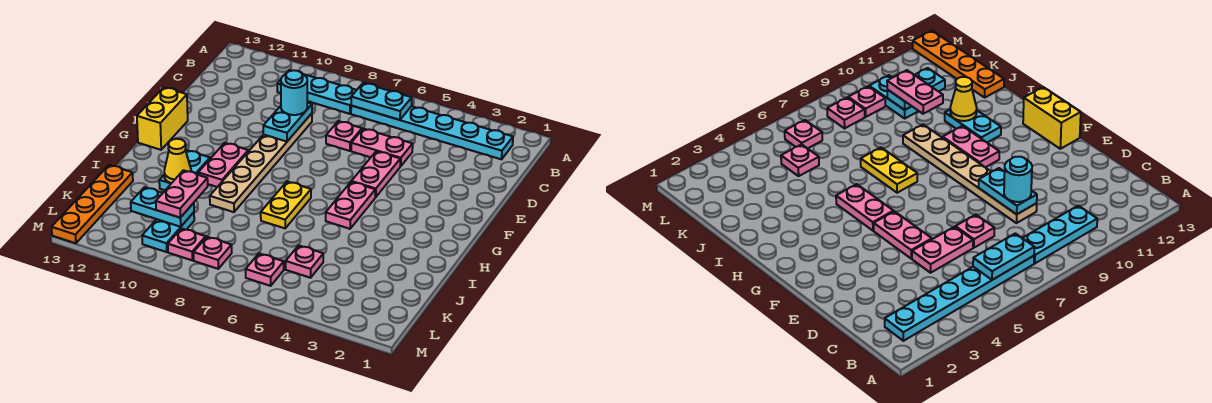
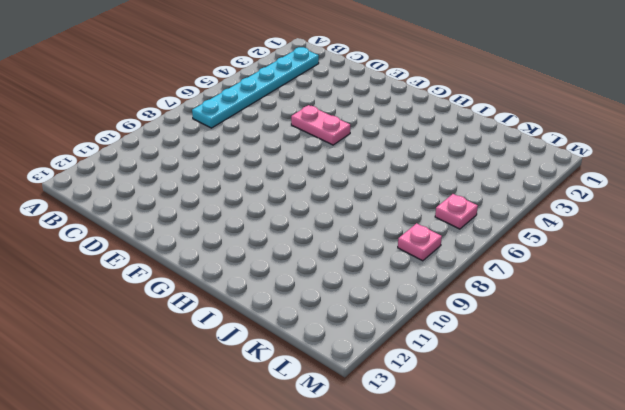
none -> cyan plate B8:B10 level 1
none -> pink plate D5:D6 level 1
none -> pink plate D7 level 1

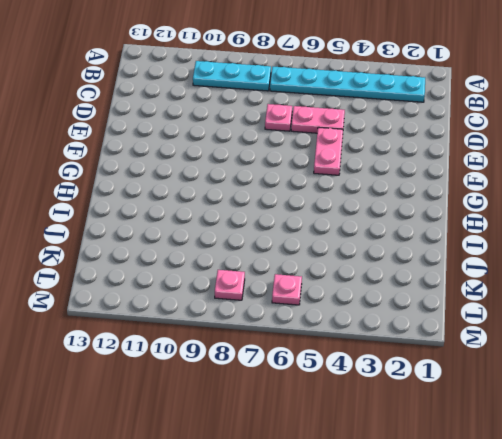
none -> tan plate D9:I9 level 1
none -> yellow brick F13:G13 level 1
none -> pink plate G5:H5 level 1

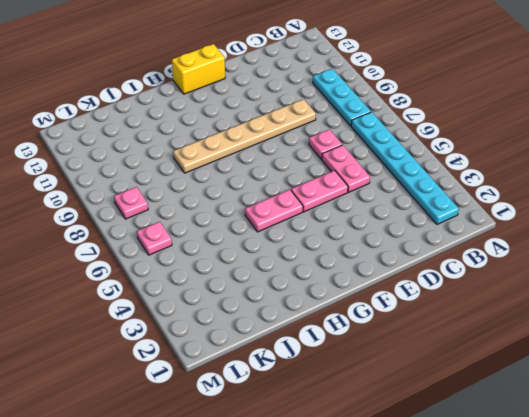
none -> pink plate G10:H10 level 1
none -> yellow plate H7:I7 level 1
none -> cyan plate H11:I11 level 1

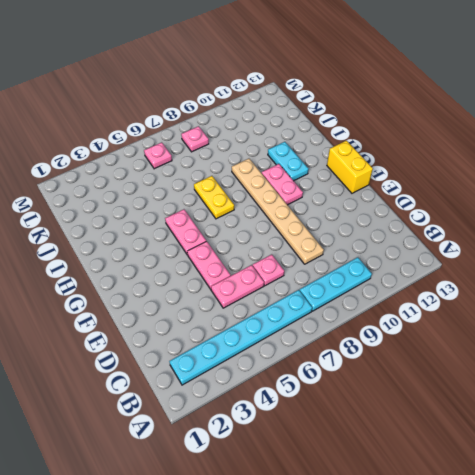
none -> orange plate J13:M13 level 1
none -> pink plate K5 level 1
none -> cyan plate K10:L10 level 1

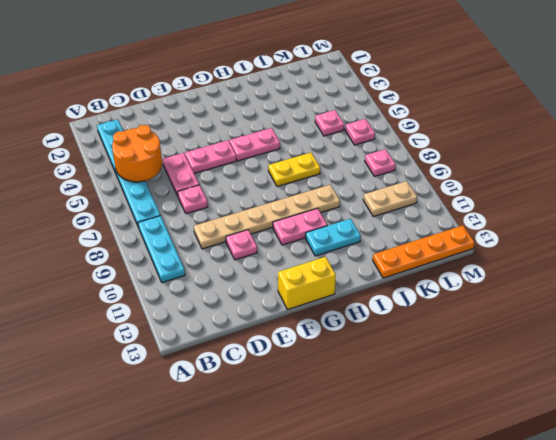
orange round brick B4:C5 level 2 -> none
pink plate E10 level 1 -> pink plate L9 level 1
tan plate K10:L10 level 1 -> cyan plate K10:L10 level 1
none -> cyan plate B6:B7 level 2
none -> cyan plate D9:E9 level 2
none -> yellow cone I11 level 2

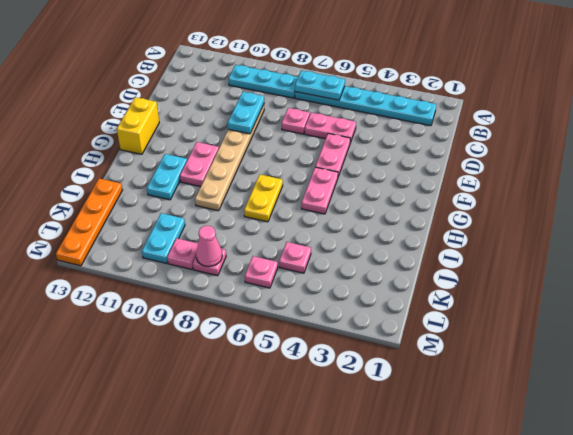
pink cone L8 level 2 -> none
none -> yellow cone I11 level 2
none -> cyan plate K10:K11 level 2
none -> cyan round brick D9 level 3

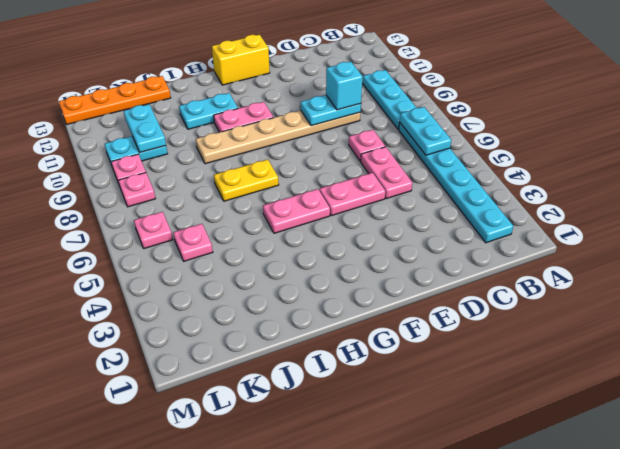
cyan brick D9 level 3 -> cyan round brick D9 level 3
none -> yellow cone I11 level 2
none -> pink plate J10:K10 level 3

